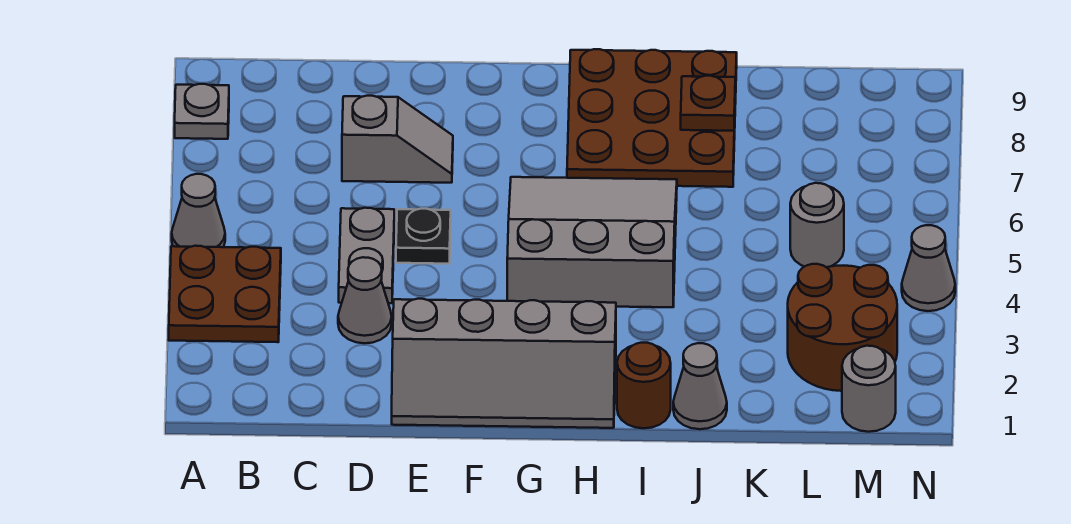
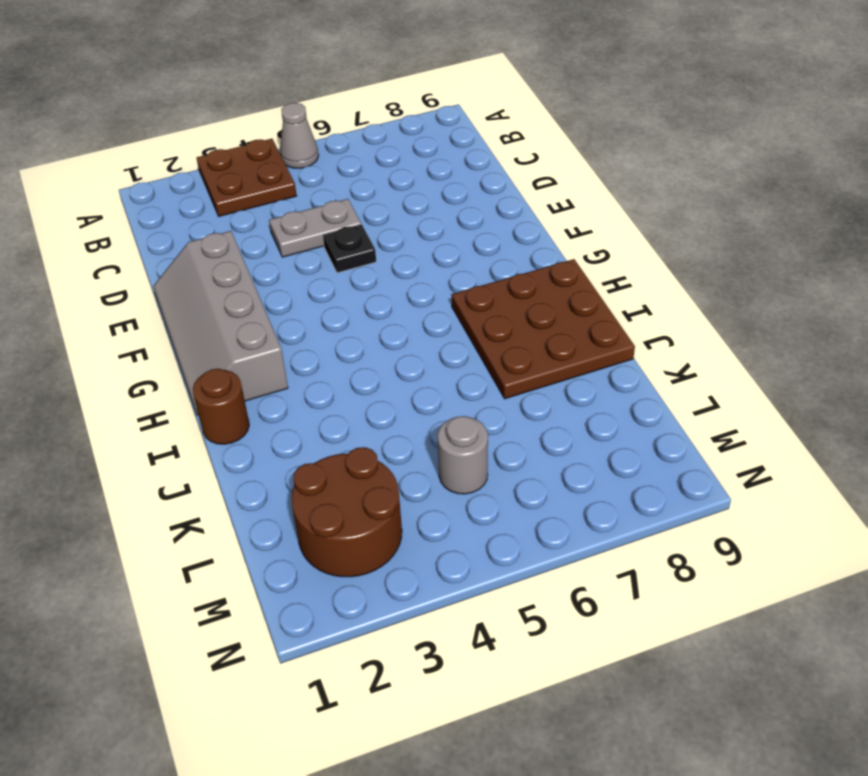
none -> grey plate A8 level 1
none -> grey cone D3 level 1
none -> grey slope D7:E7 level 1 top D

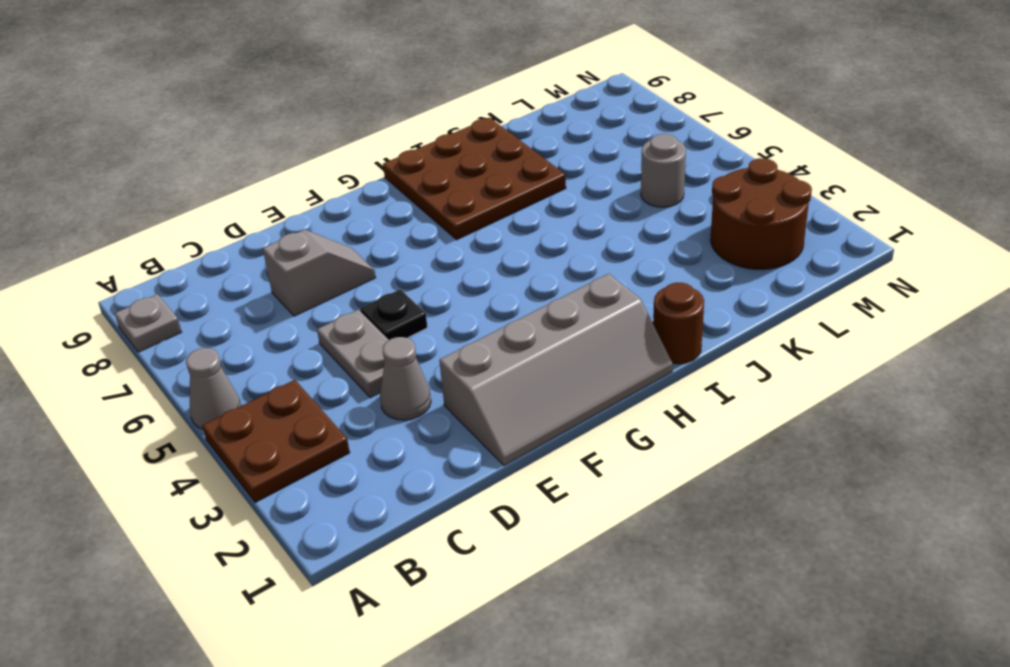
none -> grey slope G4:I6 level 1 top 4
none -> grey cone J1 level 1
none -> grey round brick M1 level 1

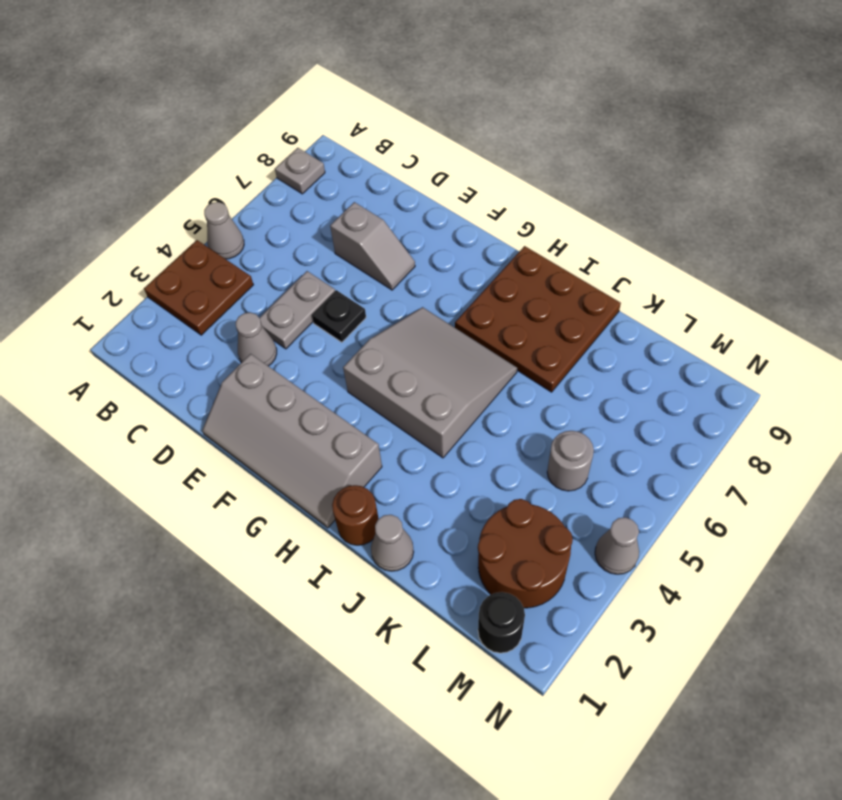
black round brick M1 level 1 -> grey round brick M1 level 1
none -> brown plate J8 level 2

